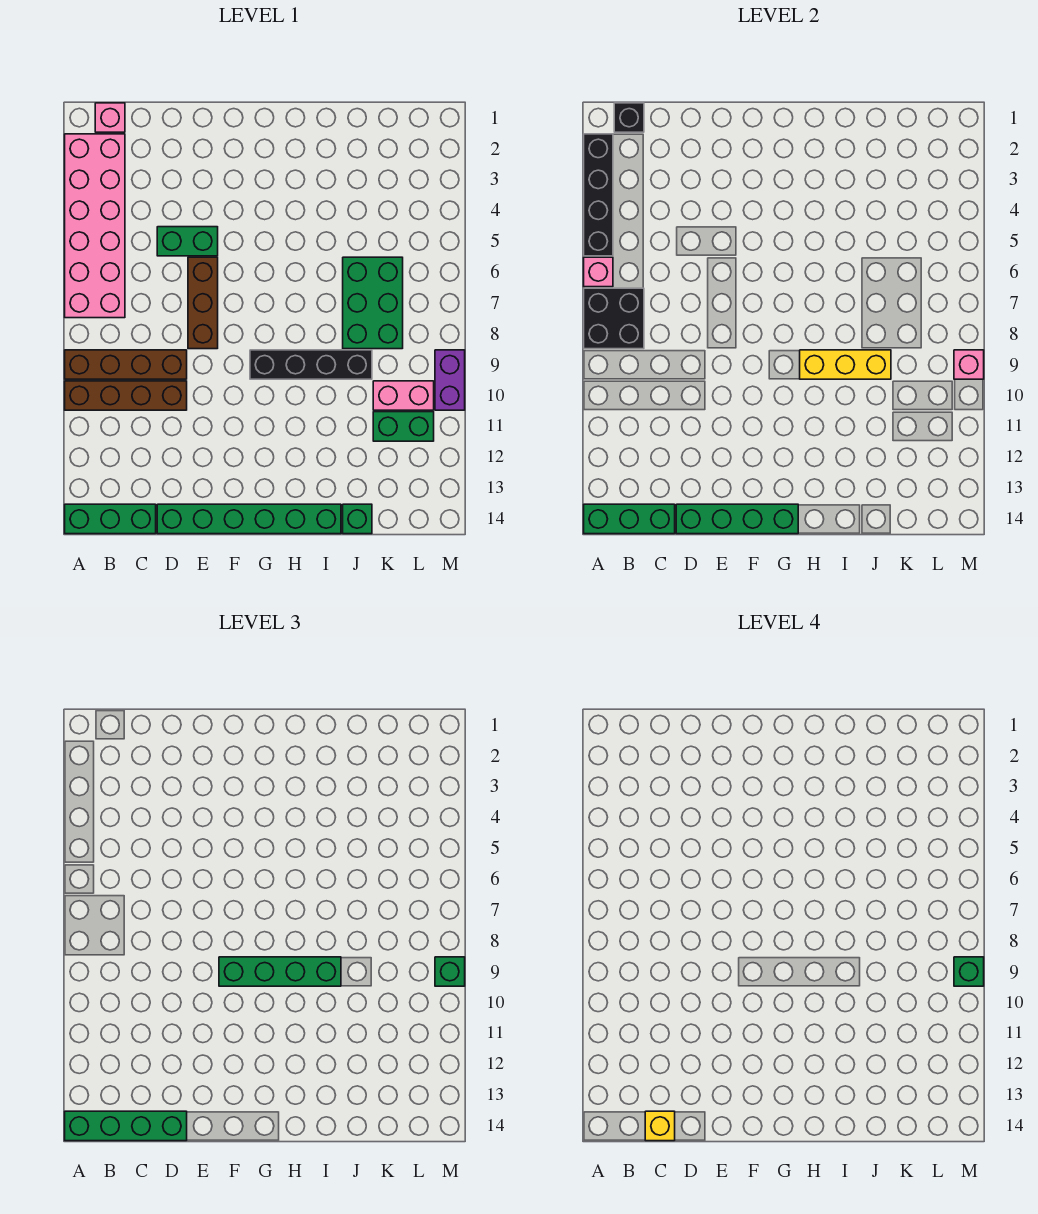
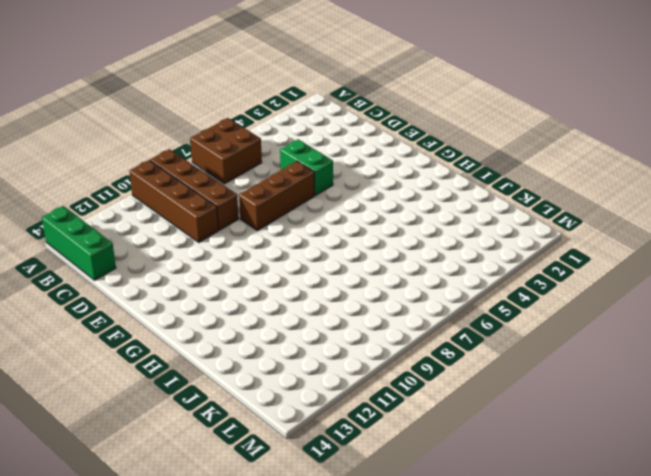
brown brick A6:B7 level 1 -> pink brick A2:B7 level 1
none -> pink brick B1 level 1
none -> green brick D14:I14 level 1
none -> black brick G9:J9 level 1

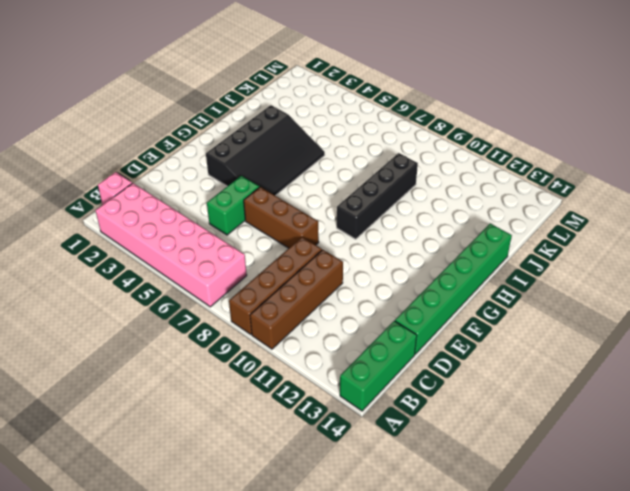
black slope F3:I5 level 1 top 3 -> none
none -> green brick J6:K8 level 1
none -> green brick J14 level 1
none -> pink brick K10:L10 level 1

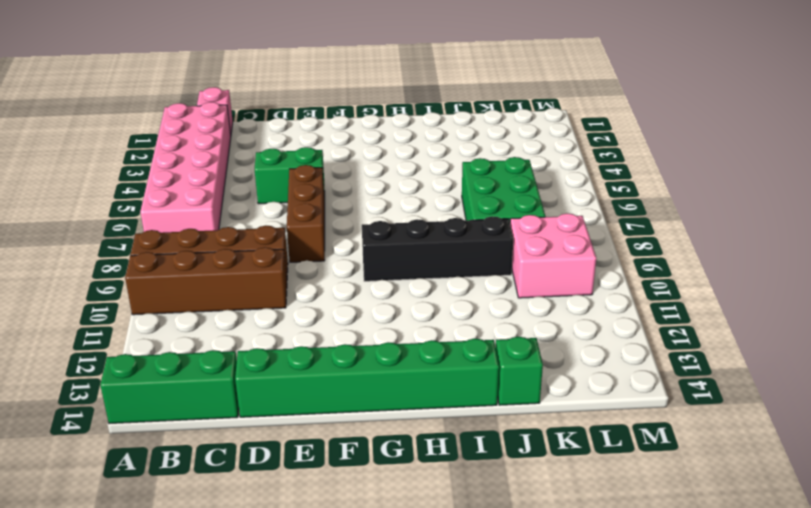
pink brick K9:L10 level 1 -> pink brick K10:L10 level 1
none -> green brick K11:L11 level 1
none -> purple brick M9:M10 level 1
none -> black brick A2:A5 level 2

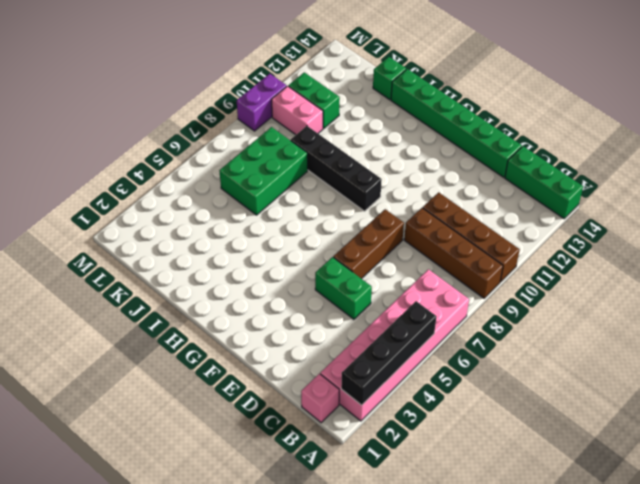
none -> pink brick A6 level 2
none -> black brick A7:B8 level 2
none -> green brick A14:C14 level 2

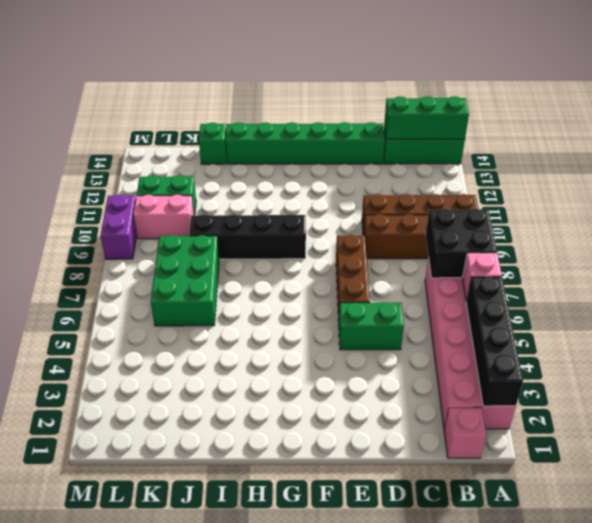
none -> black brick B1 level 2
none -> green brick D14:G14 level 2
none -> yellow brick H9:J9 level 2

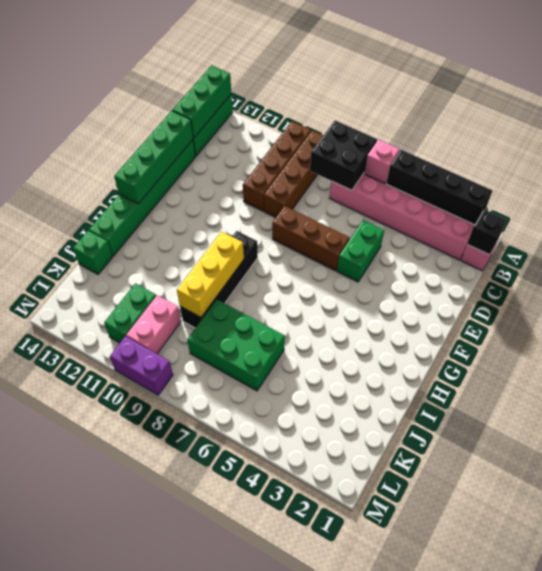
none -> pink brick M9 level 2
none -> green brick A14:D14 level 3
none -> green brick F9:I9 level 3

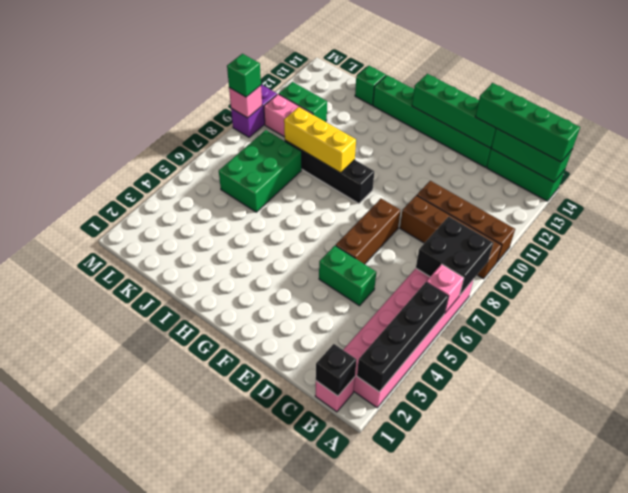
none -> green brick F9:I9 level 3
none -> yellow brick C14 level 4
none -> green brick M9 level 4

